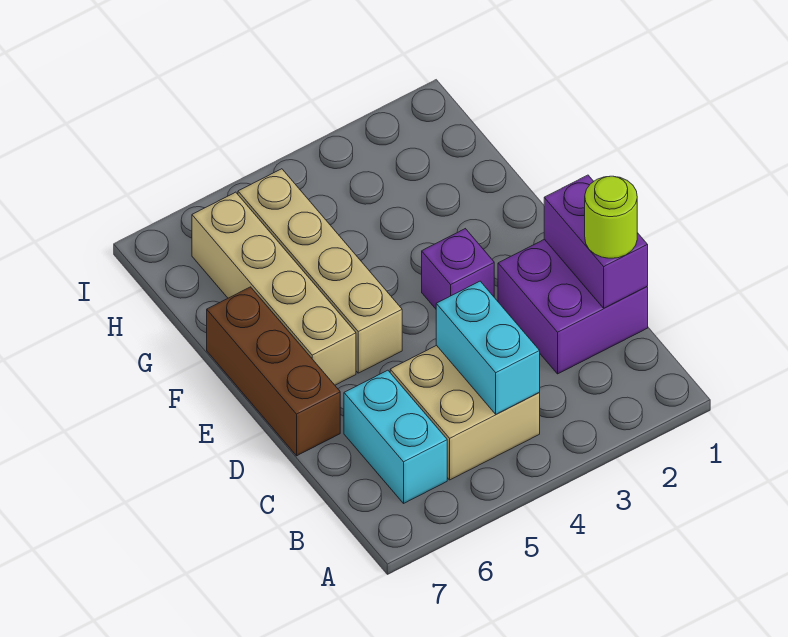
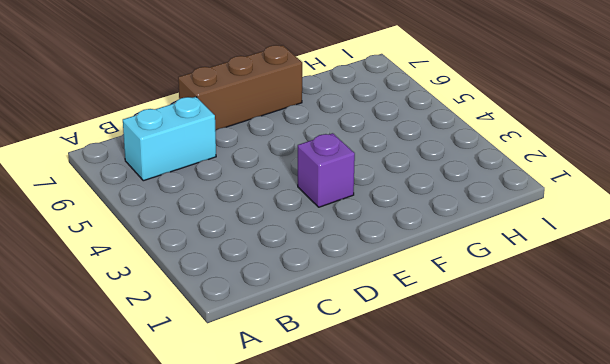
none -> tan brick B4:C5 level 1
none -> purple brick C1:D2 level 1

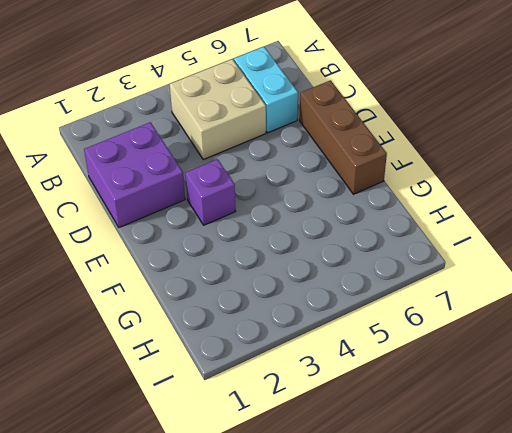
none -> tan brick E5:H5 level 1
none -> tan brick E6:H6 level 1

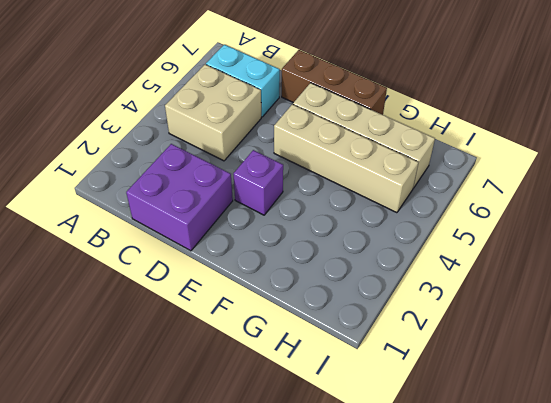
none -> cyan brick B4:C4 level 2
none -> purple brick C1:D1 level 2

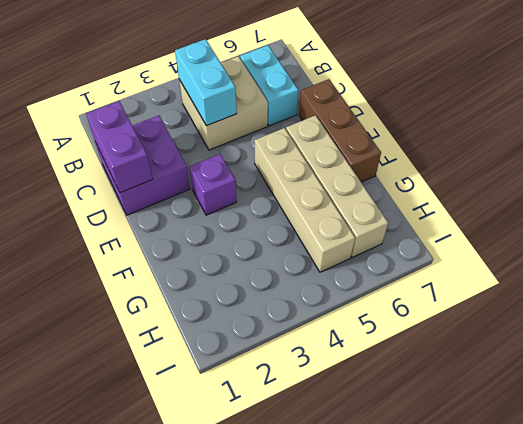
none -> lime round brick C1 level 3

